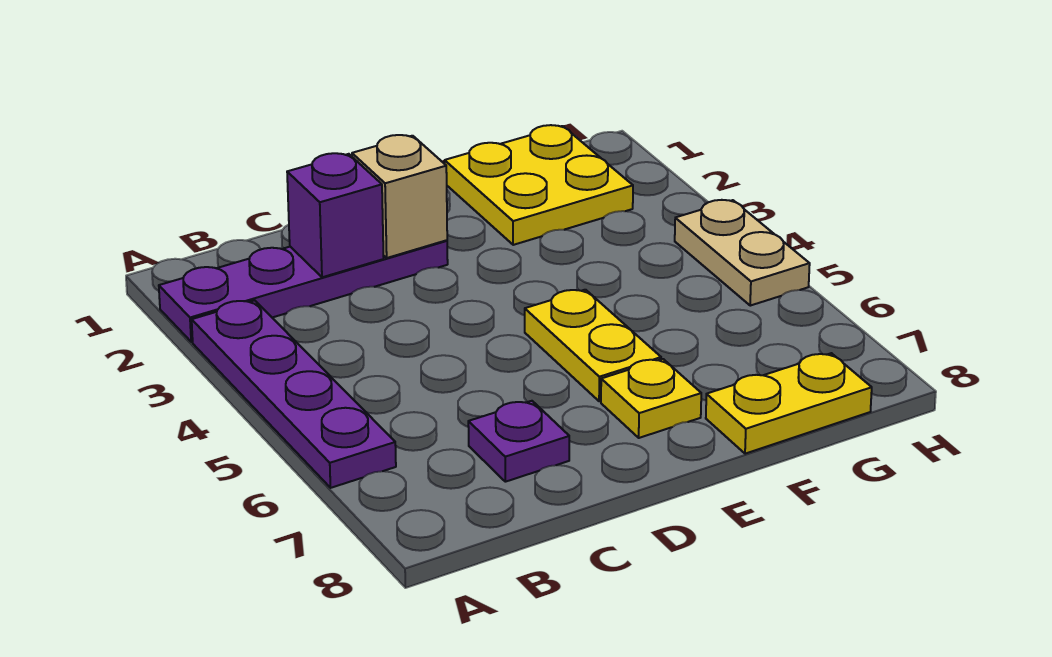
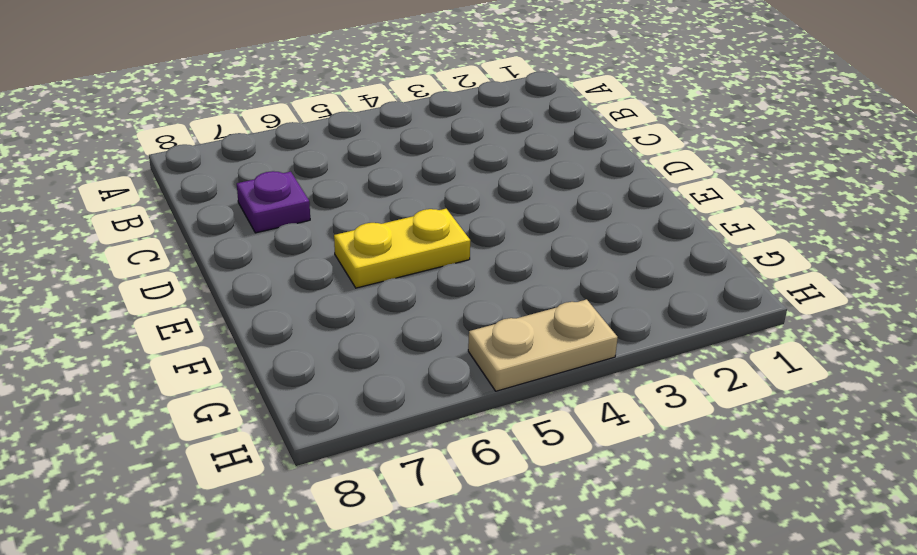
none -> purple plate A2:D2 level 1
none -> purple plate A3:A6 level 1

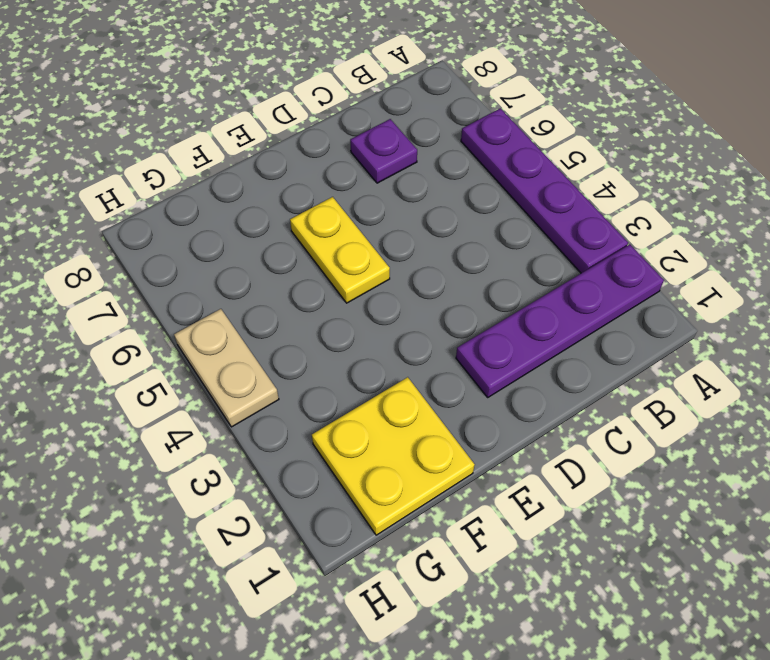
none -> yellow plate E7 level 1
none -> yellow plate F8:G8 level 1

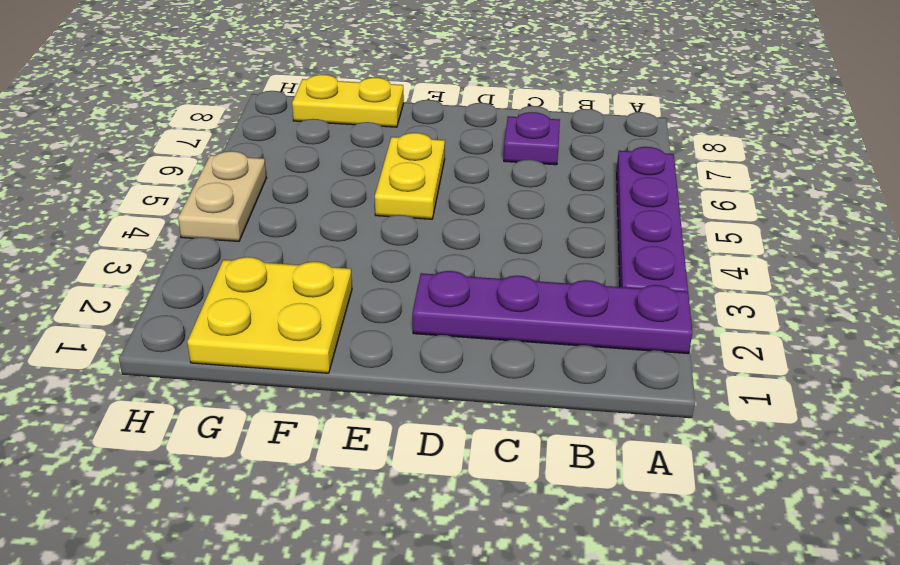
none -> yellow plate E7 level 1
none -> purple brick C2 level 2

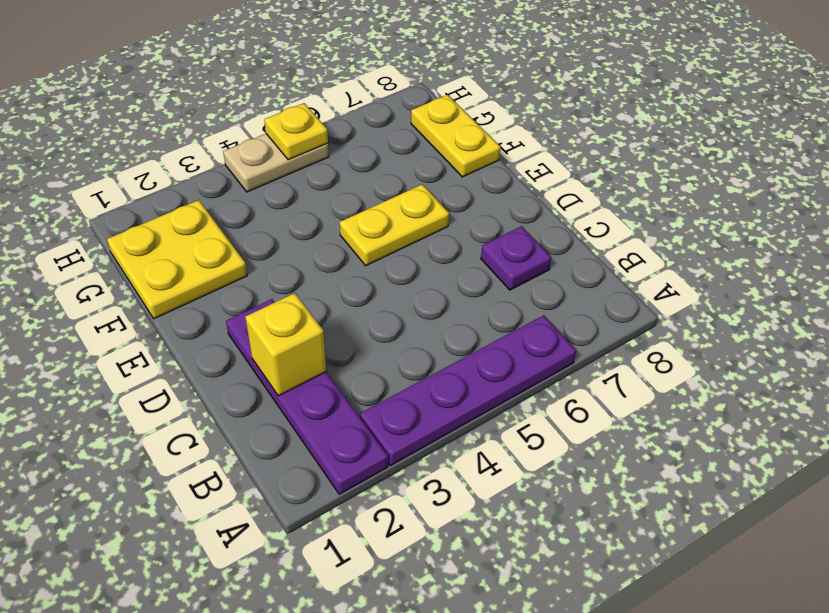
yellow brick C2 level 2 -> purple brick C2 level 2
yellow plate H5 level 2 -> yellow plate E7 level 1
none -> tan brick D2 level 2

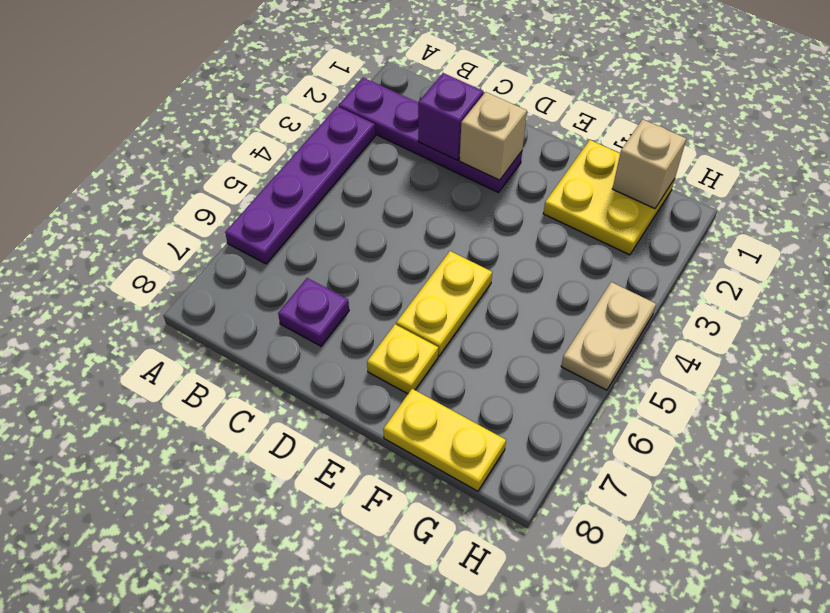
tan brick G1 level 2 -> none

